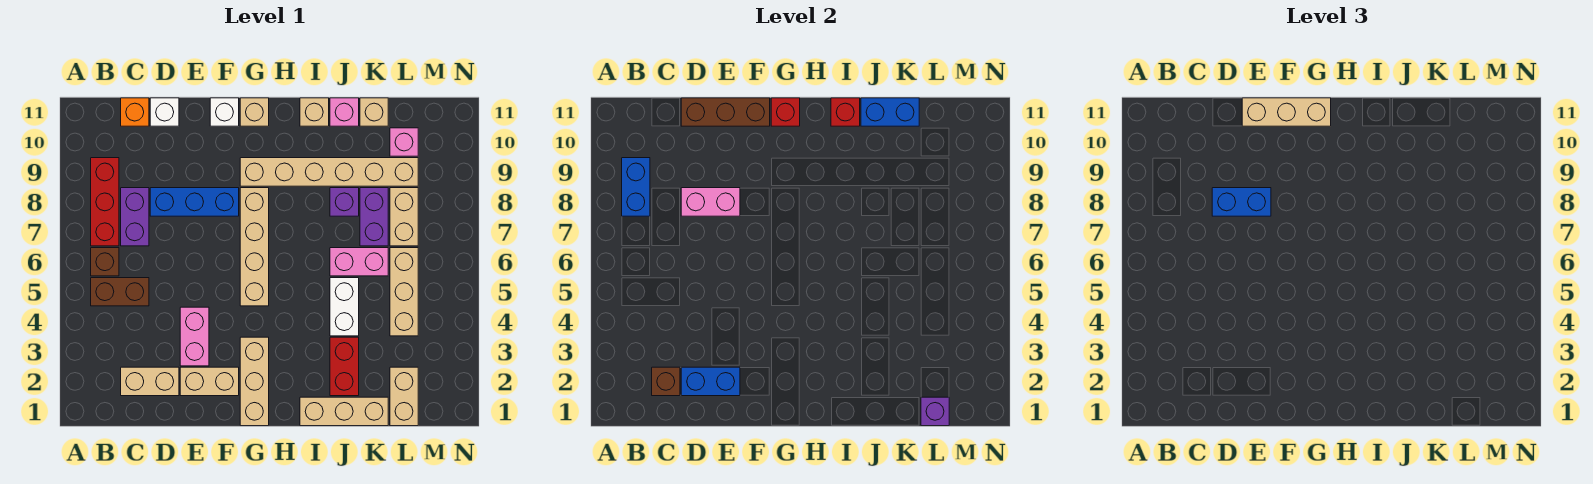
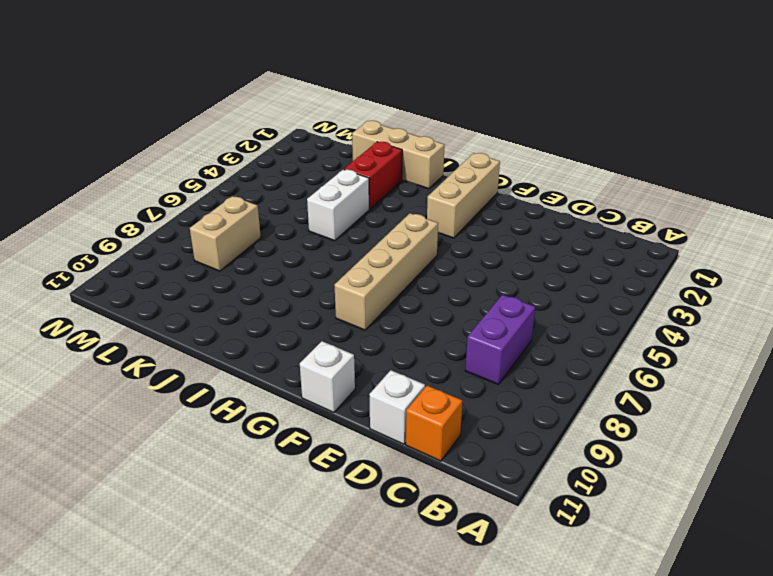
none -> brown brick B5:C5 level 1
none -> brown brick B6 level 1
none -> red brick B7:B9 level 1
none -> tan brick C2:D2 level 1

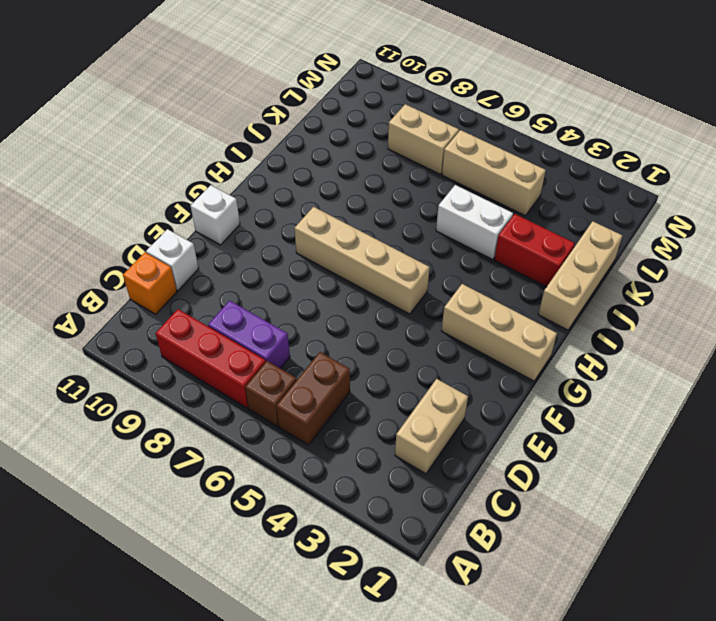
none -> blue brick D8:F8 level 1
none -> tan brick E2:F2 level 1
none -> pink brick E3:E4 level 1
none -> tan brick G9:L9 level 1

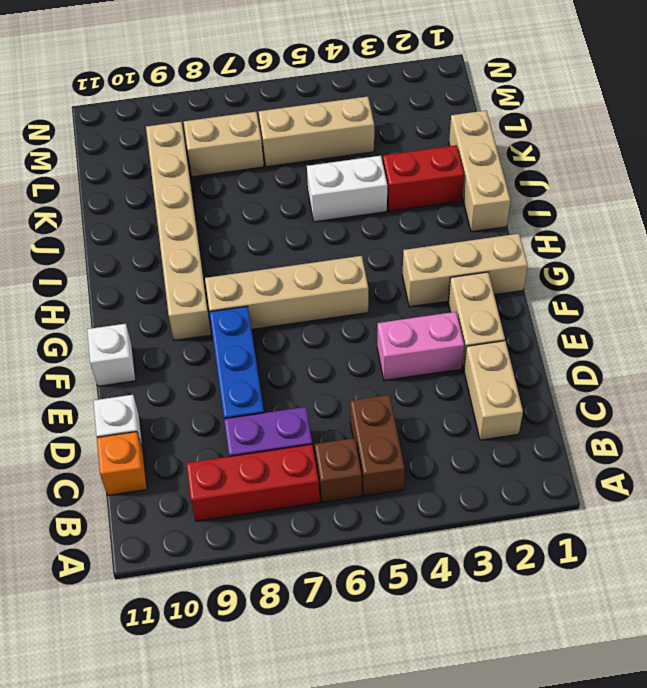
none -> tan brick G11 level 1
none -> tan brick I11 level 1
none -> pink brick J6:K6 level 1
none -> purple brick J8 level 1

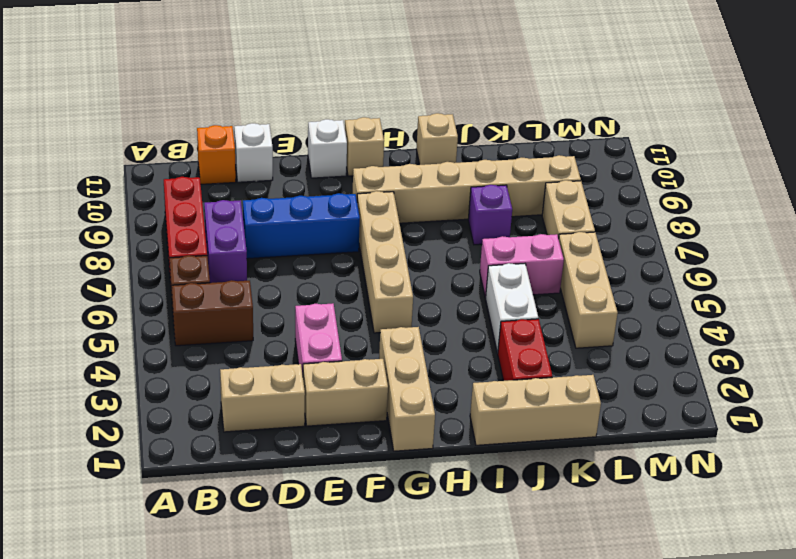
none -> pink brick J11 level 1
none -> purple brick K7:K8 level 1
none -> tan brick K11 level 1
none -> tan brick L1:L2 level 1

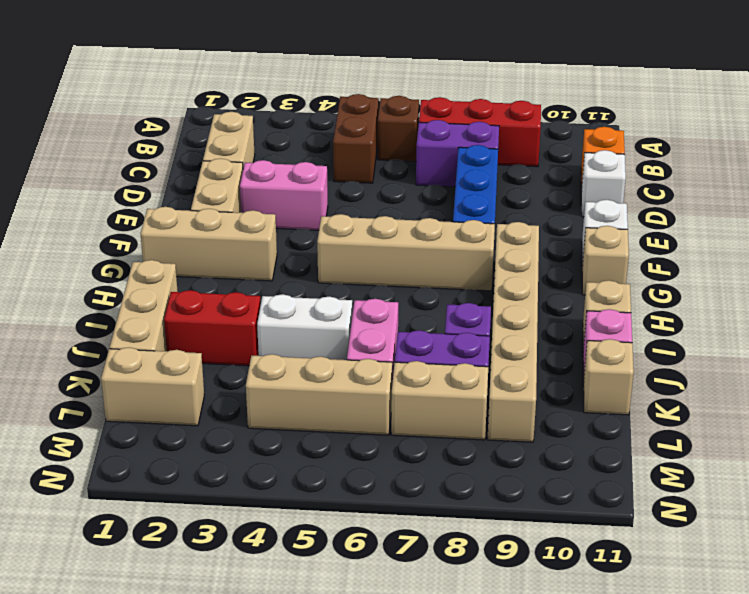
none -> pink brick L10 level 1
none -> blue brick B8:B9 level 2
none -> brown brick C2 level 2
none -> blue brick D2:E2 level 2

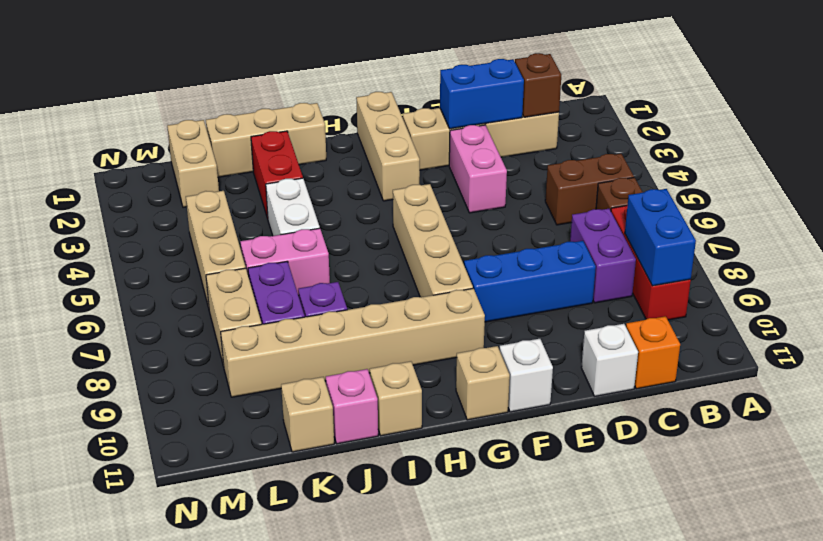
none -> pink brick L10 level 1
none -> pink brick D8:E8 level 2
none -> brown brick D11:F11 level 2
none -> red brick G11 level 2

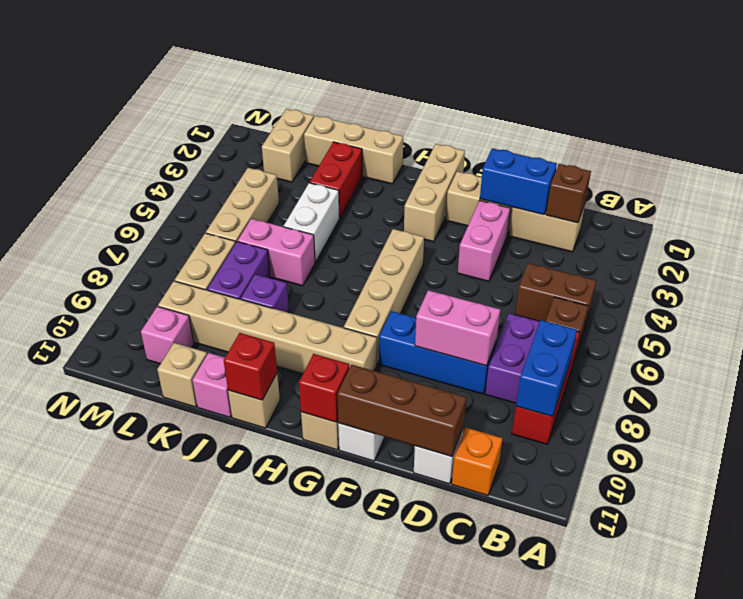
none -> blue brick J11:K11 level 2
none -> purple brick L1 level 2
none -> blue brick D8:E8 level 3
none -> tan brick E11:G11 level 3

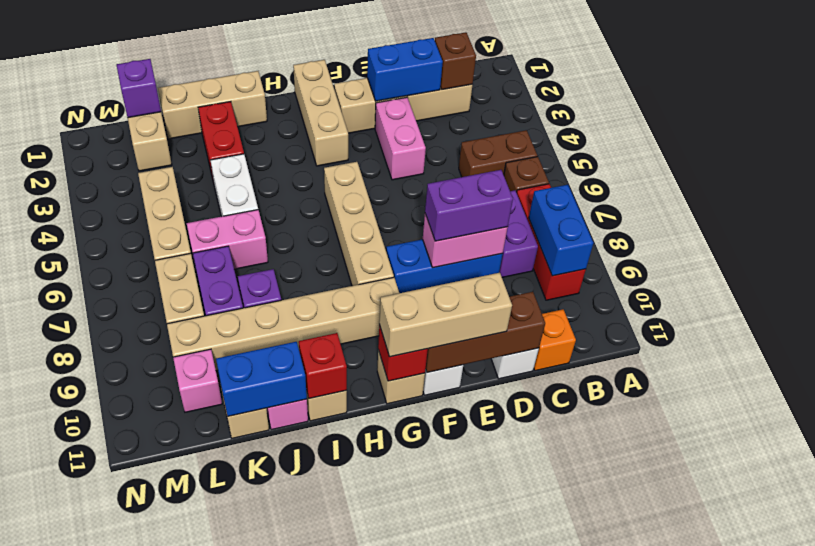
purple brick D8:E8 level 3 -> blue brick D8:E8 level 3

